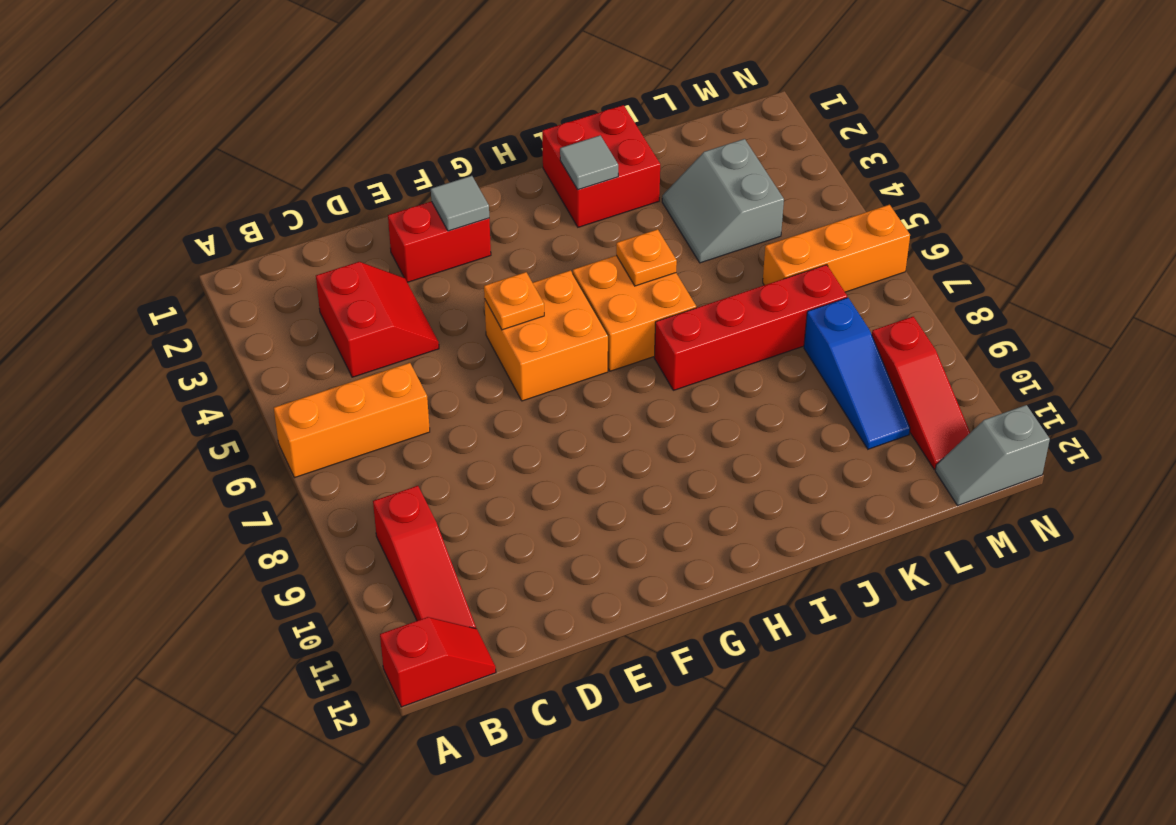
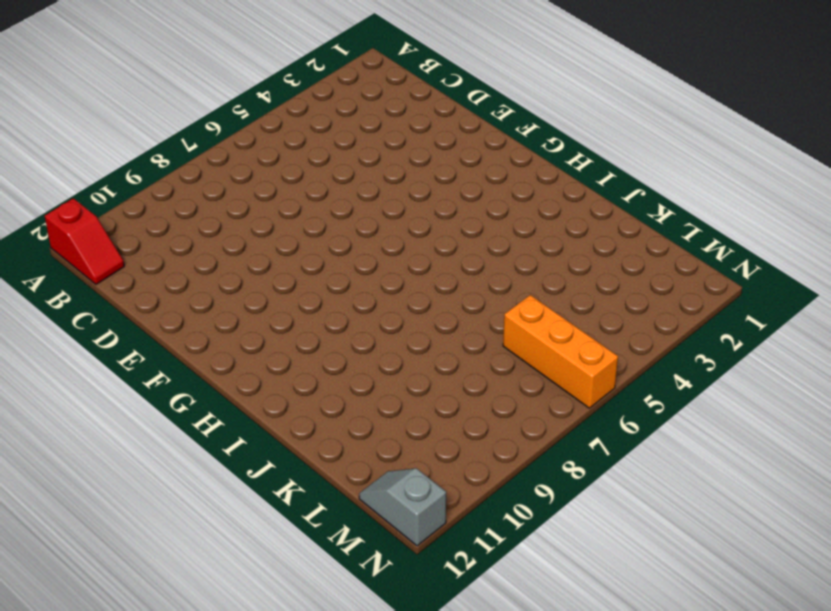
none -> orange brick A6:C6 level 1
none -> red slope B9:B11 level 1 top 9
none -> red slope C3:D4 level 1 top C

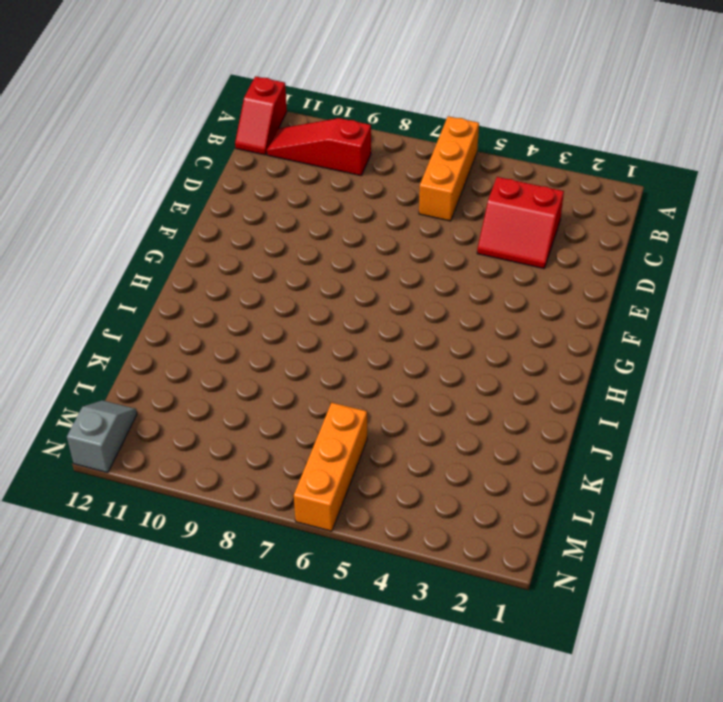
none -> red brick E2:F2 level 1
none -> orange brick F5:G6 level 1
none -> orange brick H5:I6 level 1

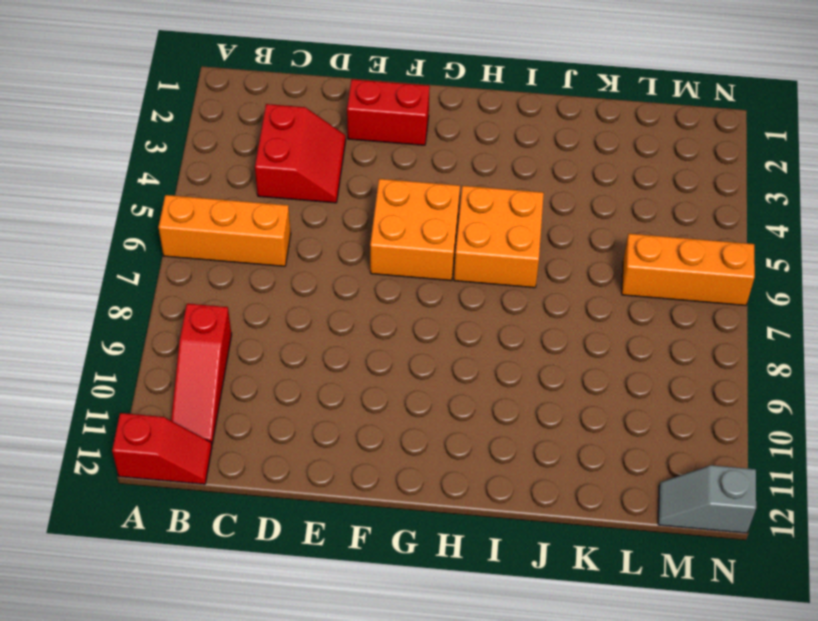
none -> red brick I1:J2 level 1
none -> red brick I7:L7 level 1
none -> grey slope K3:L4 level 1 top L

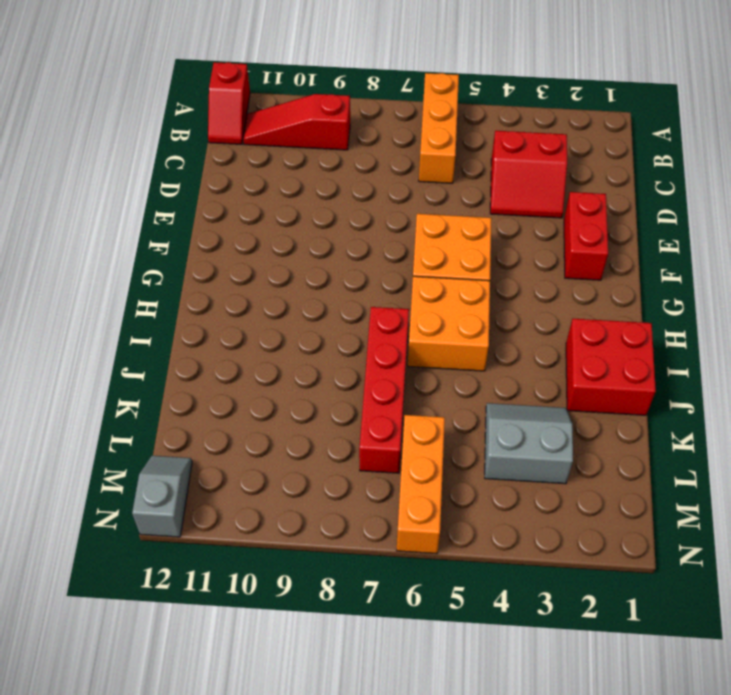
none -> blue slope L8:L10 level 1 top 8
none -> red slope M9:M11 level 1 top 9
none -> grey tile F2 level 2

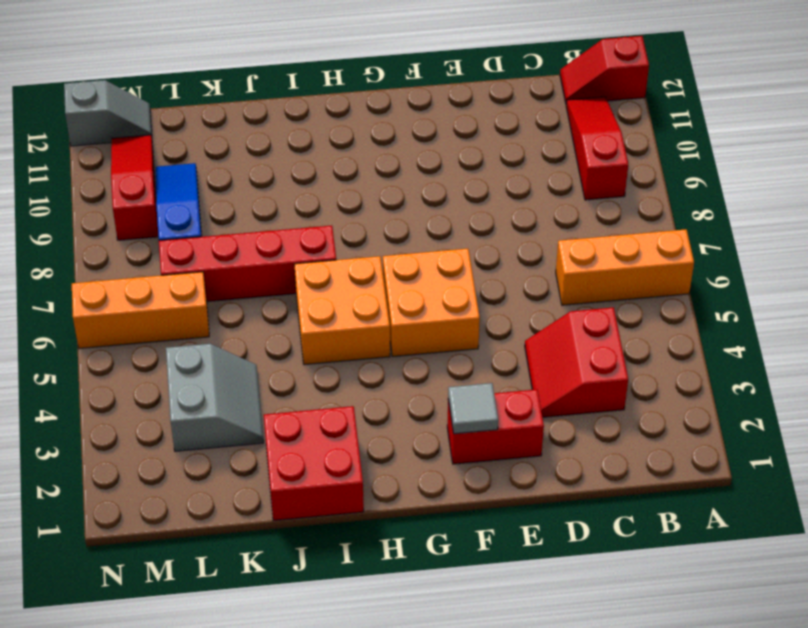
none -> orange plate F5 level 2
none -> grey tile I2 level 2
none -> orange plate I5 level 2

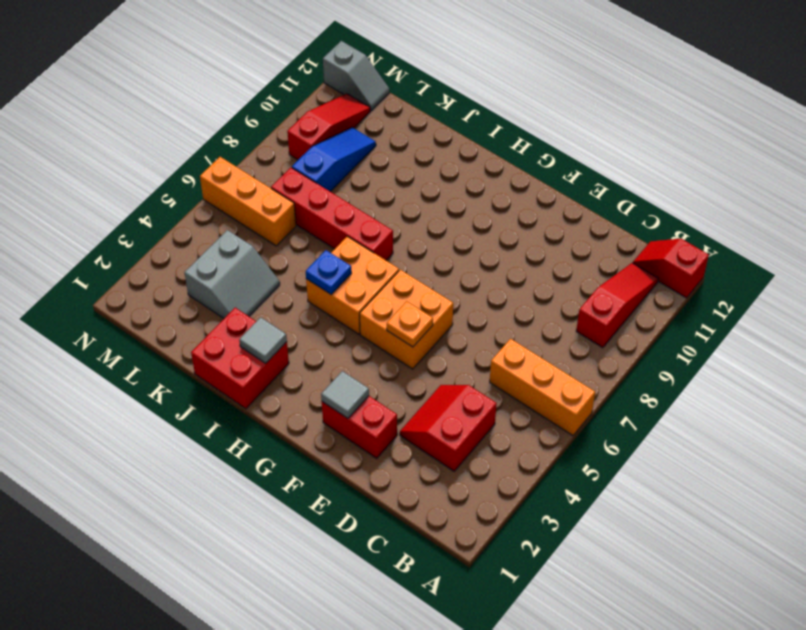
blue plate I5 level 2 -> orange plate I5 level 2

